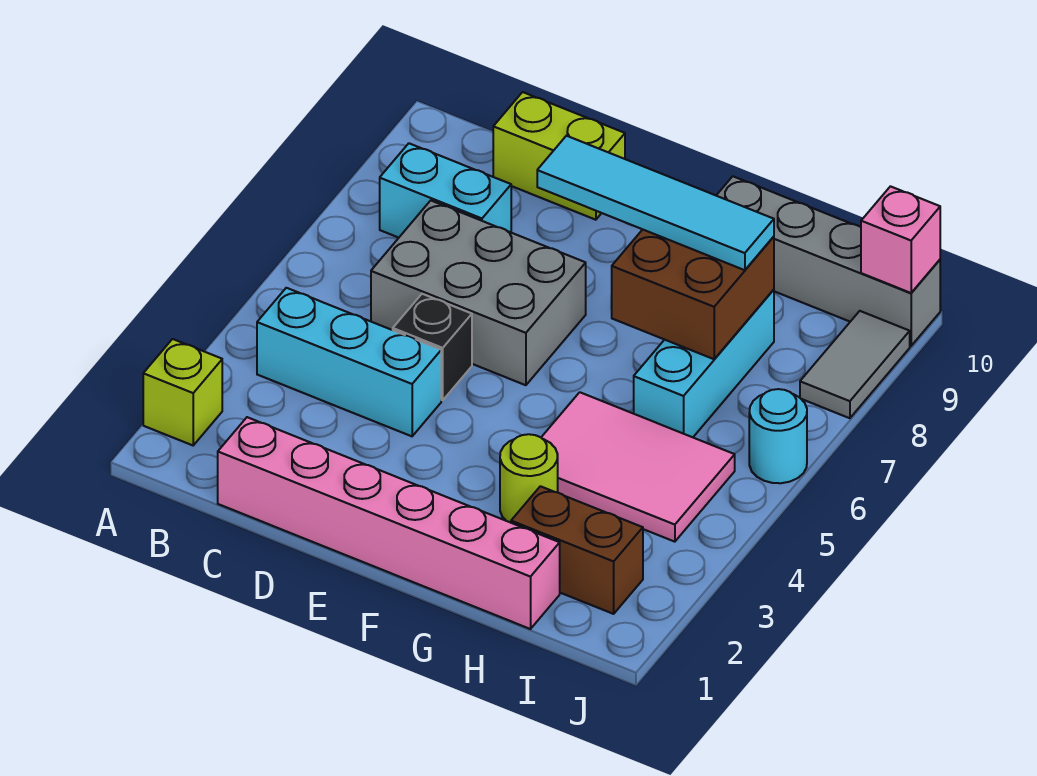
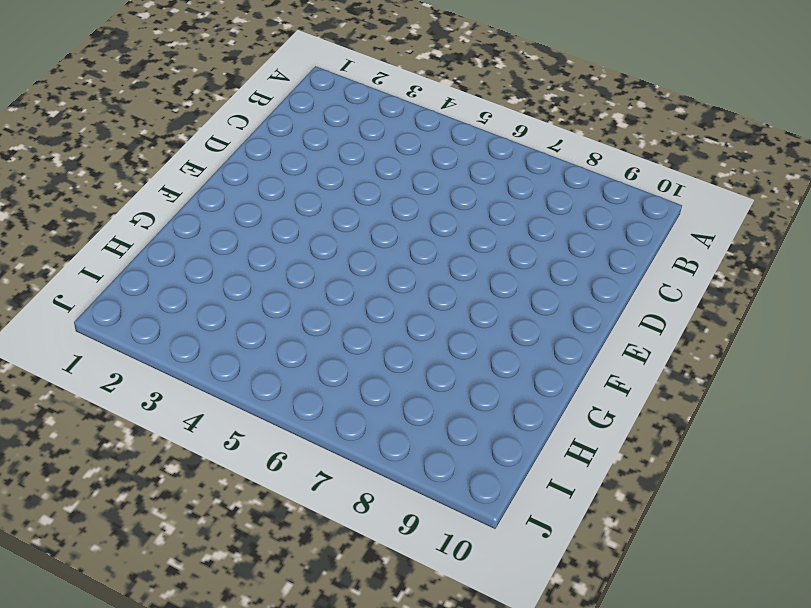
none -> lime brick A2 level 1
none -> cyan brick B4:D4 level 1
none -> cyan brick B8:C8 level 1

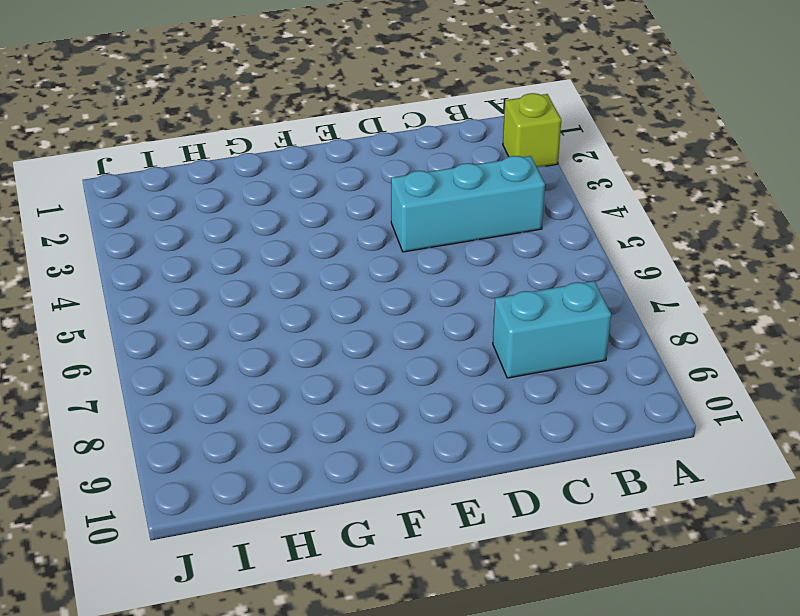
none -> pink brick C1:H1 level 1
none -> grey brick C6:E7 level 1
none -> lime brick C10:D10 level 1

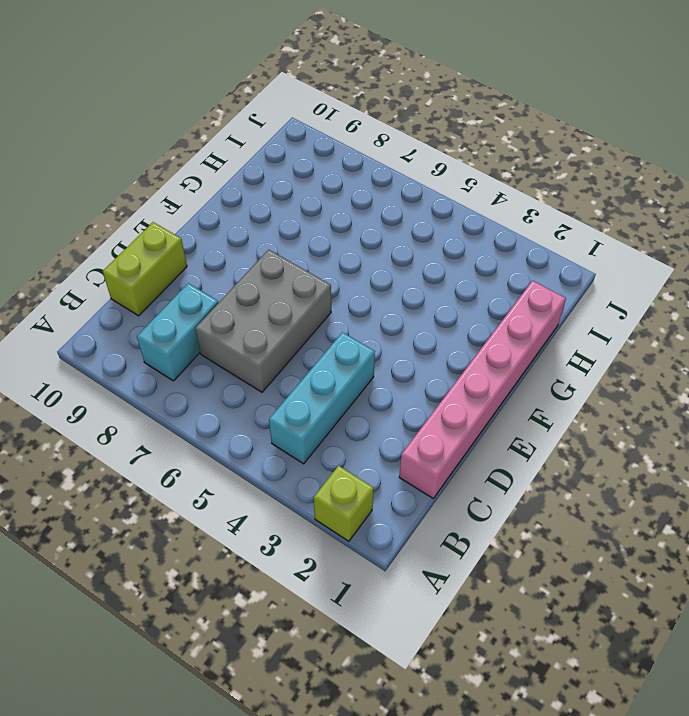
none -> black brick D5 level 1
none -> lime round brick G3 level 1
none -> pink tile G4:I5 level 1

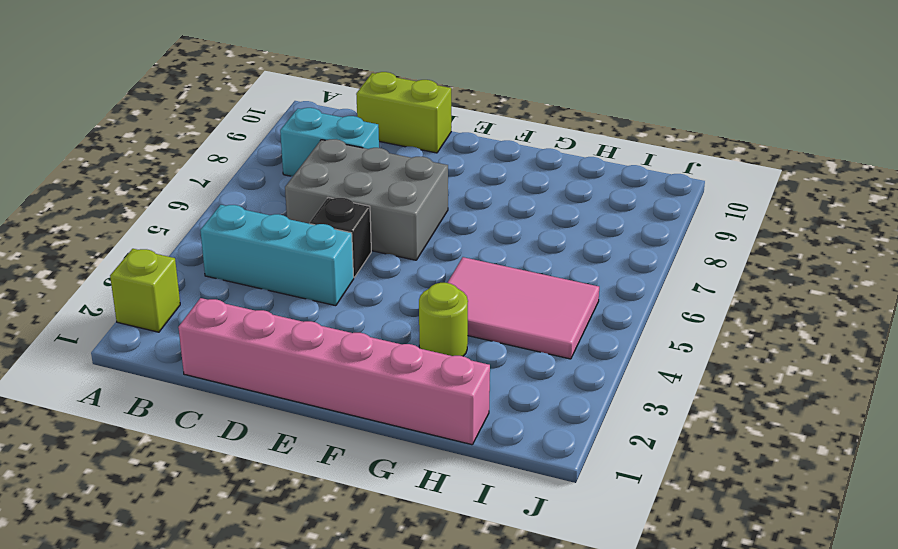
none -> grey brick G10:J10 level 1
none -> brown brick H2:I2 level 1
none -> cyan brick H6:H8 level 1

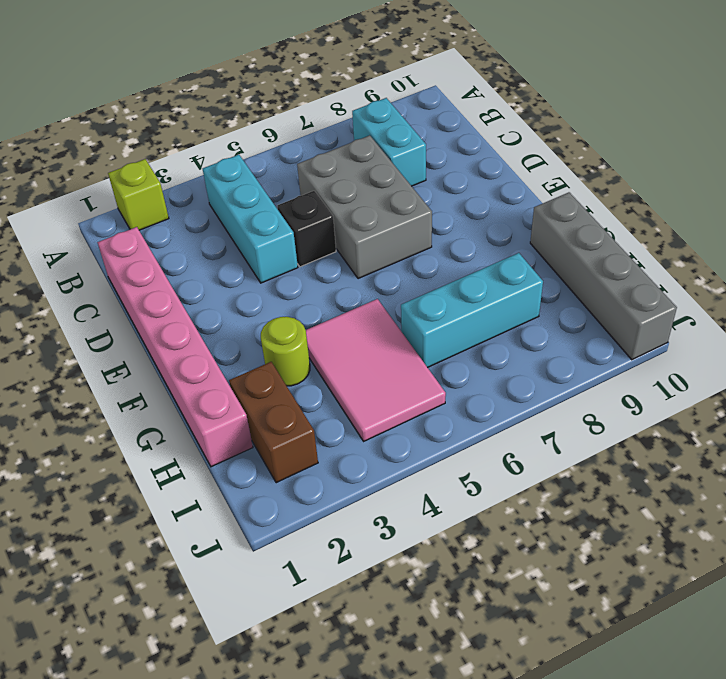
none -> lime brick C10:D10 level 1
none -> cyan round brick J6 level 1
none -> grey tile J8:J9 level 1

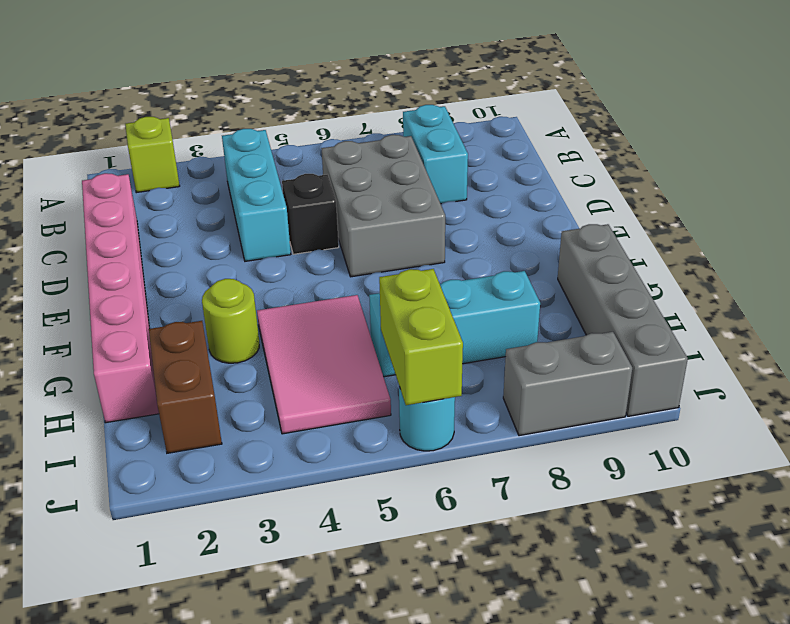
lime brick I6:J6 level 2 -> lime brick C10:D10 level 1
grey brick J8:J9 level 1 -> grey tile J8:J9 level 1
none -> brown brick G7:H8 level 2
none -> pink brick J10 level 2
none -> cyan tile E8:H8 level 3

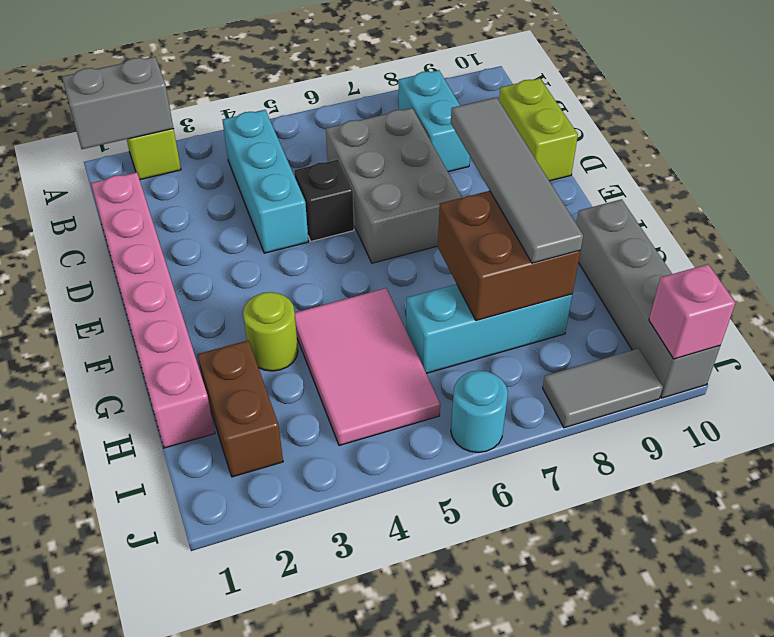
grey brick A1:A2 level 2 -> none
grey tile E8:H8 level 3 -> cyan tile E8:H8 level 3

